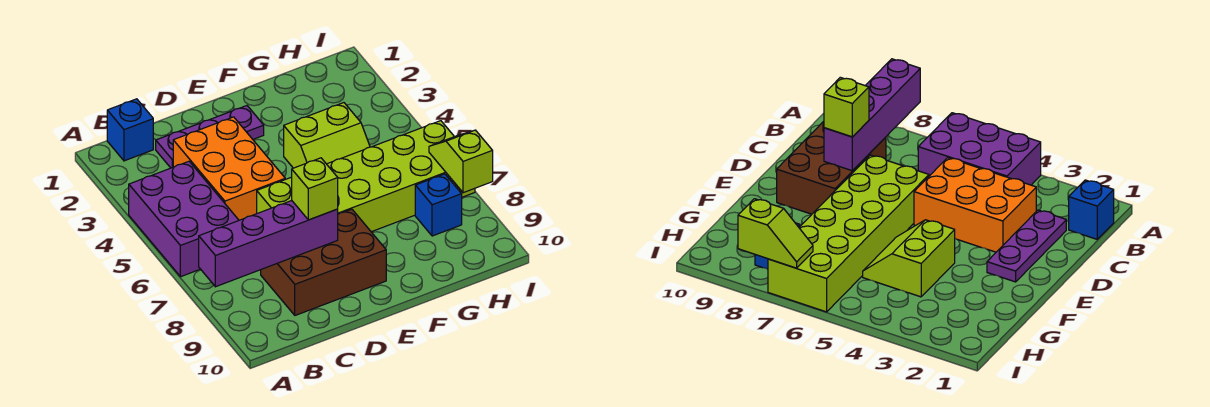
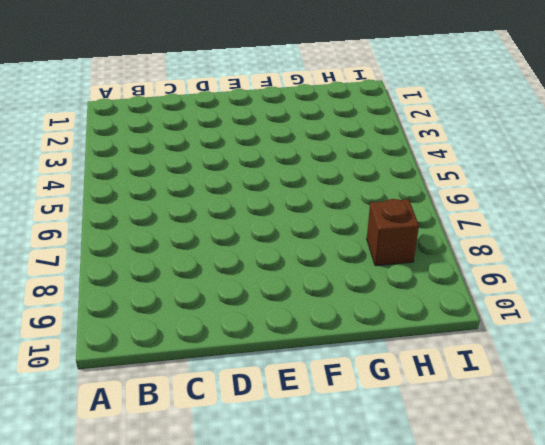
brown brick H8 level 1 -> blue brick H8 level 1
none -> purple brick A4:B6 level 1
none -> blue brick B1 level 1

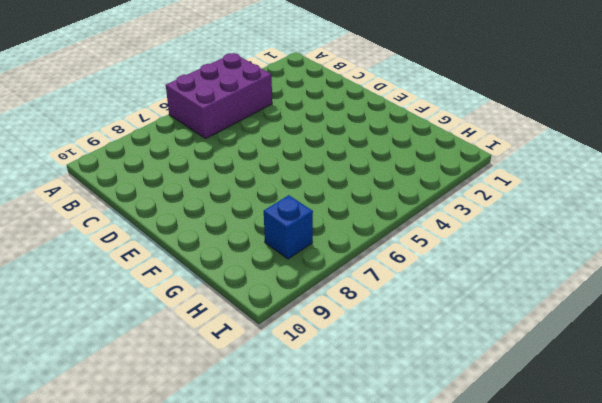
none -> blue brick B1 level 1
none -> purple plate C2:E2 level 1

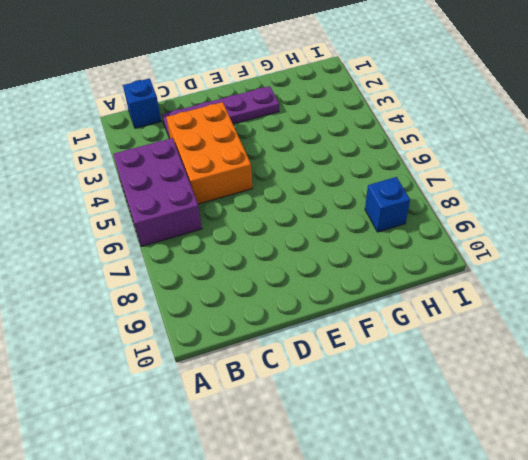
purple plate C2:F2 level 1 -> purple plate C2:E2 level 1
none -> brown brick C8:E9 level 1
none -> lime brick D6:I7 level 1

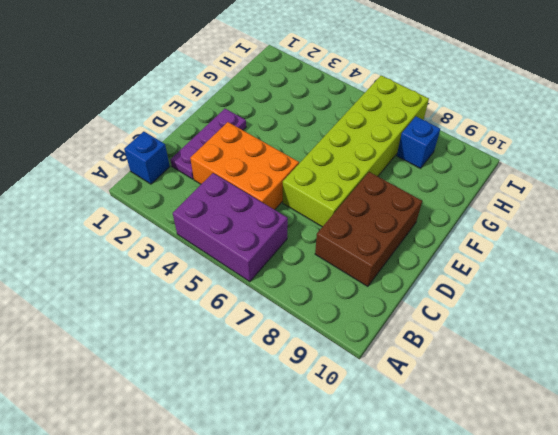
none -> lime slope F4:G5 level 1 top 4
none -> purple brick A8:D8 level 2

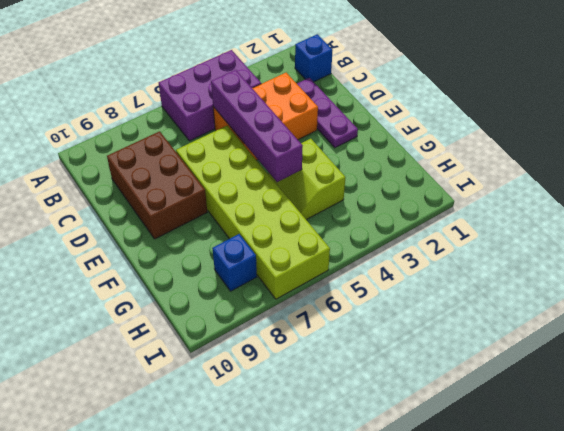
purple brick C5:F5 level 2 -> purple brick A8:D8 level 2
none -> lime slope I7:I8 level 2 top 8
none -> lime brick D8 level 3

